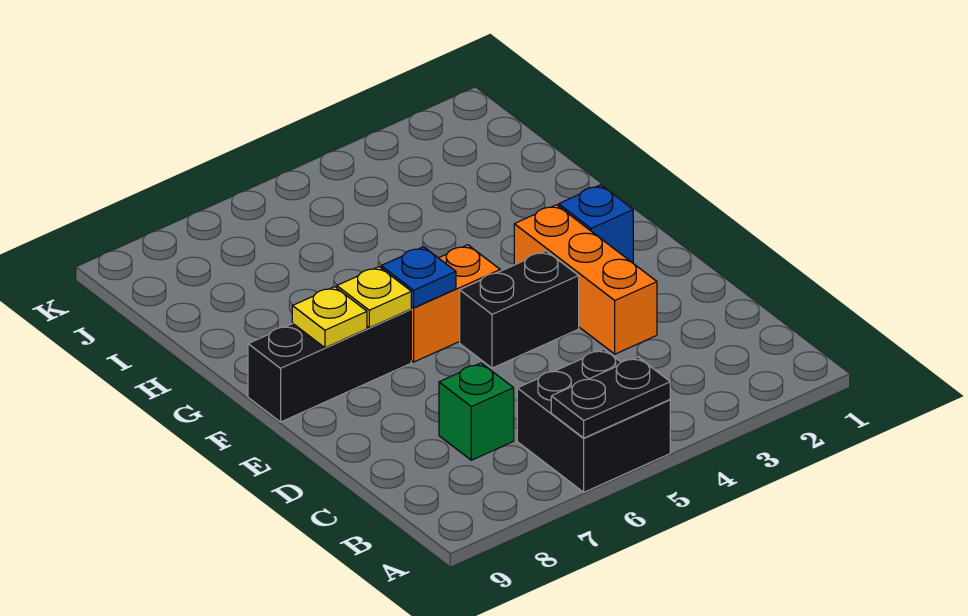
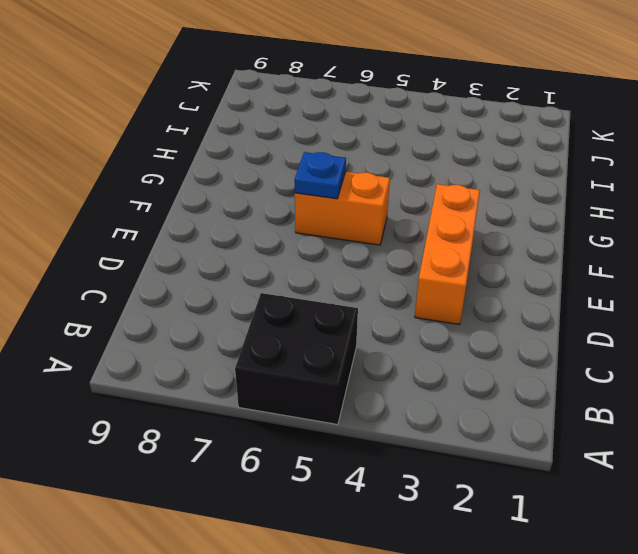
none -> green brick C7 level 1
none -> black brick E4:E5 level 1

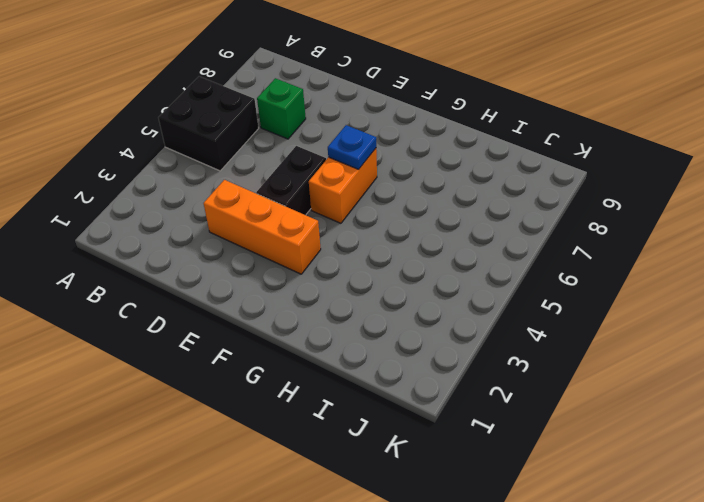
none -> blue brick F2 level 1
none -> black brick F7:F9 level 1

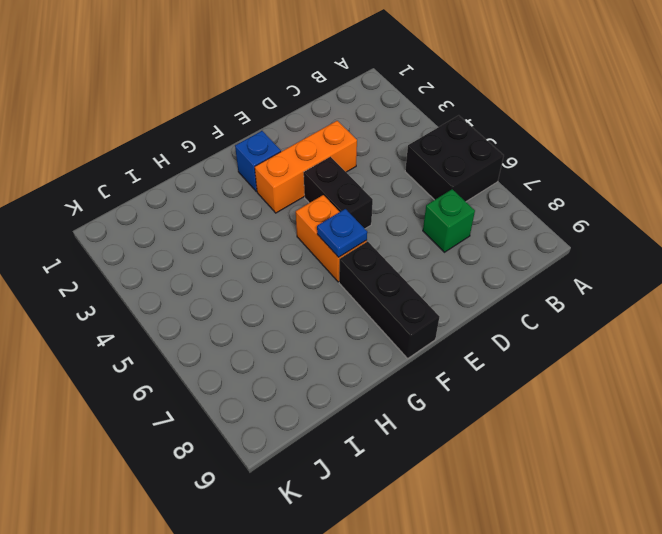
none -> black plate A5:A6 level 2
none -> yellow plate F7 level 2

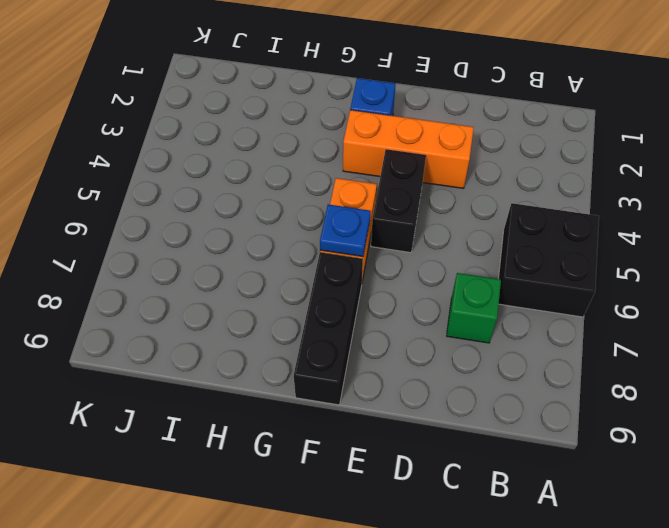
none -> black plate A5:A6 level 2
none -> yellow plate F7 level 2

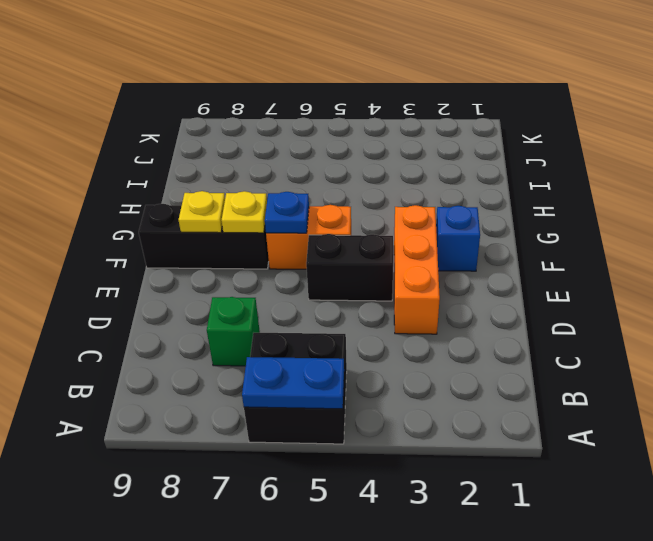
blue plate A5:A6 level 2 -> black plate A5:A6 level 2

